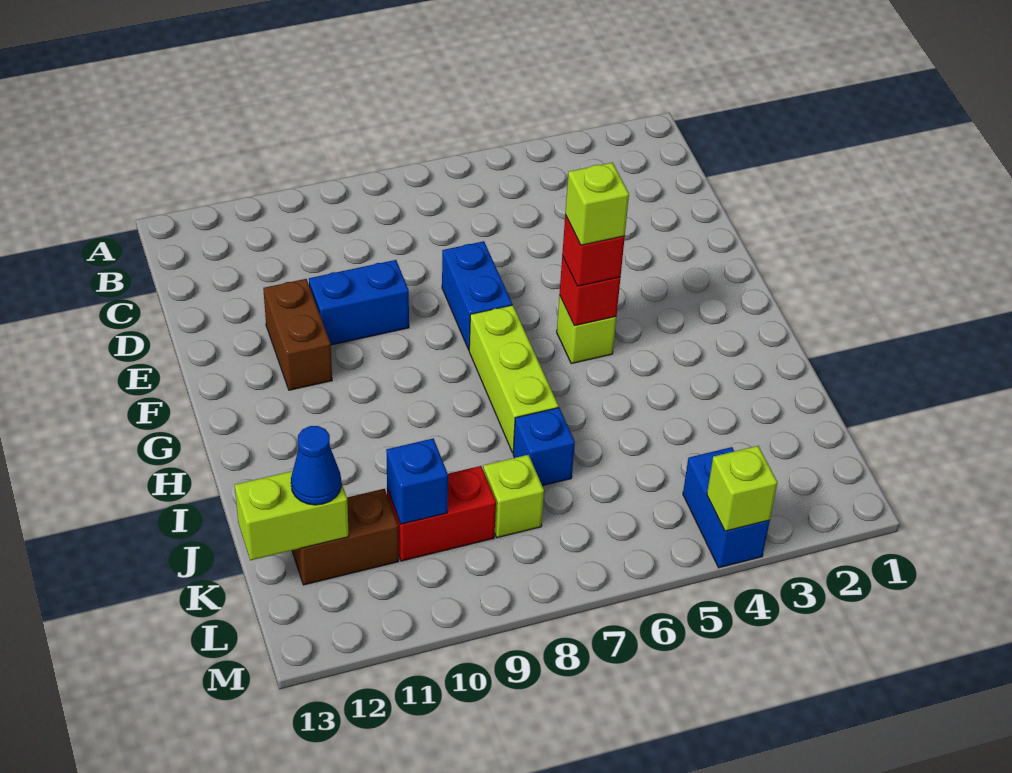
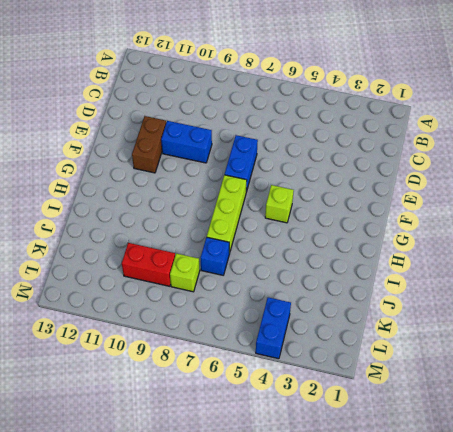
none -> brown brick K11:K12 level 1
none -> red brick G5 level 2
none -> blue brick K10 level 2

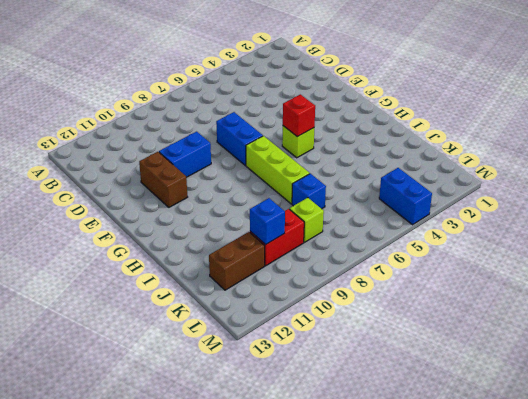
none -> lime brick K12:K13 level 2
none -> lime brick M4 level 2
none -> red brick G5 level 3

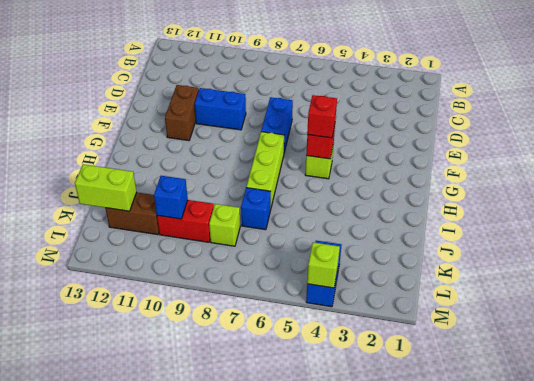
none -> blue cone K12 level 3
none -> lime brick G5 level 4

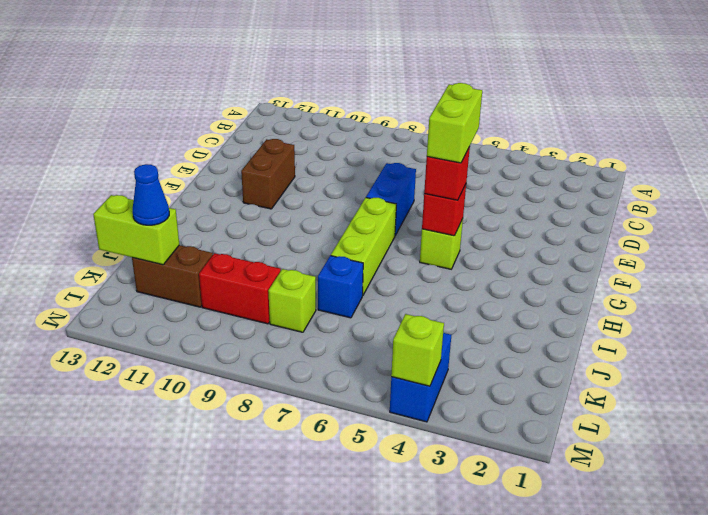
lime brick F5:G5 level 4 -> lime brick G5 level 4
none -> blue brick E9:E10 level 1
none -> blue brick K10 level 2

